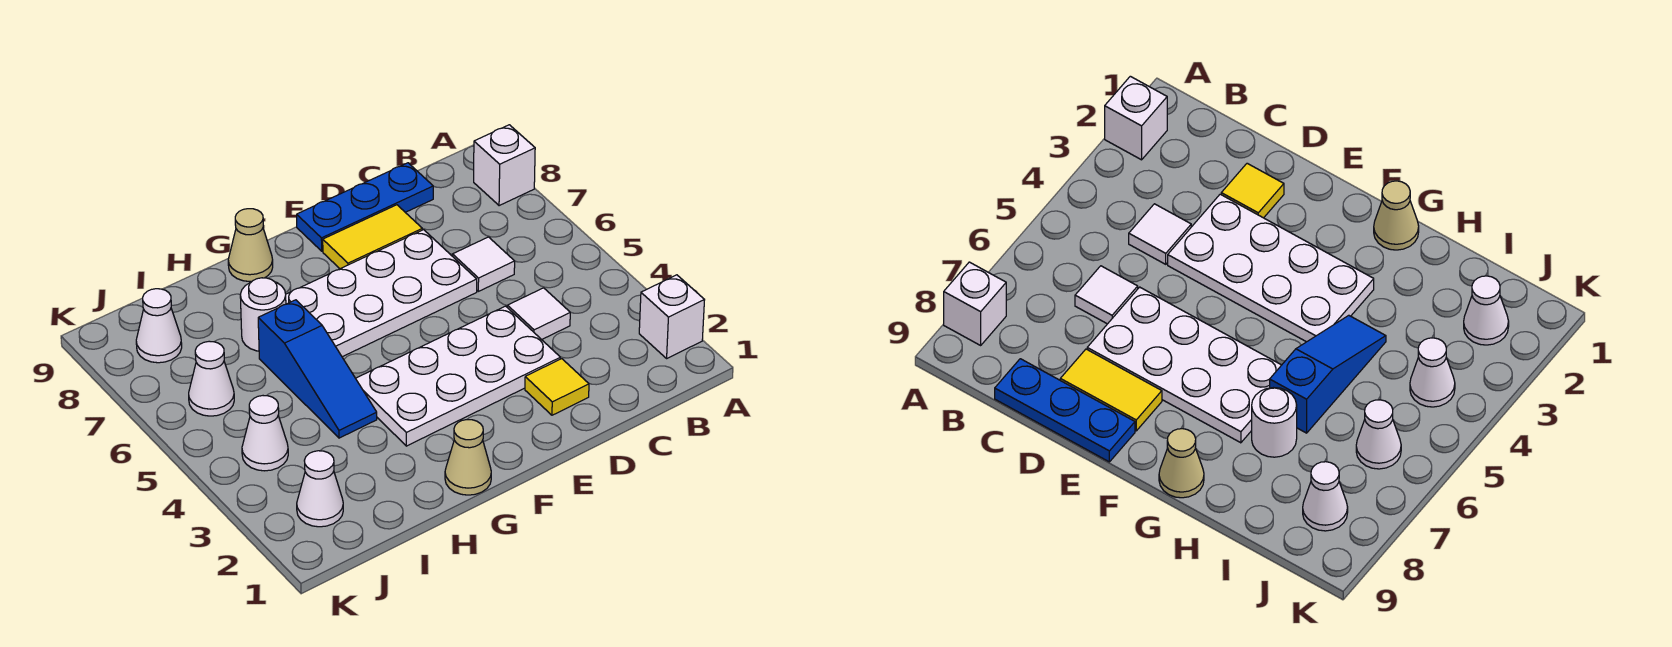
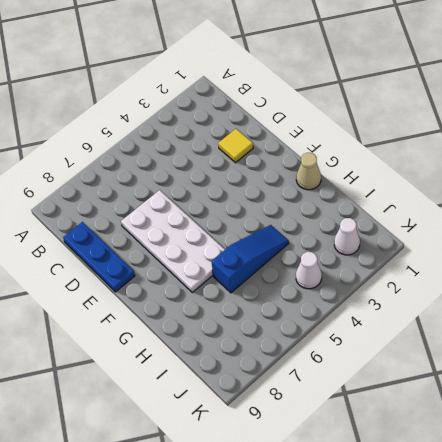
none -> white brick A2 level 1
none -> white brick A8 level 1
none -> white tile C4 level 1

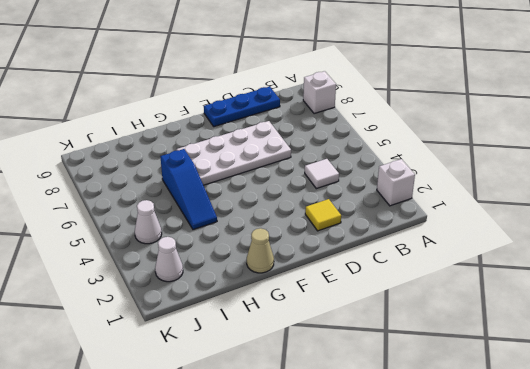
none -> white tile C6 level 1
none -> white plate D3:G4 level 1
none -> yellow tile D8:E8 level 1

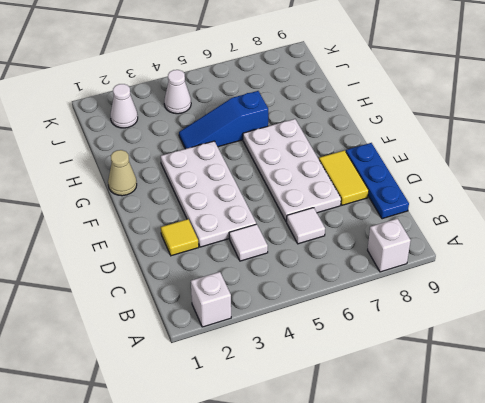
none -> tan cone G9 level 1
none -> white round brick H7 level 1
none -> white cone J6 level 1

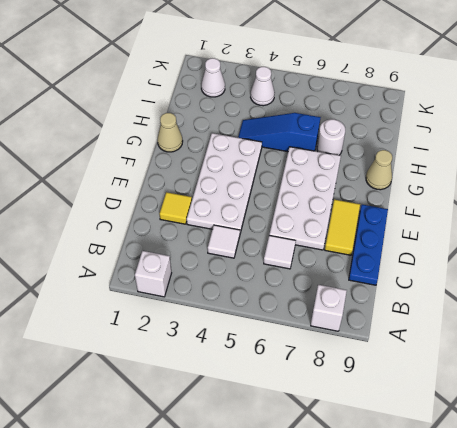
none -> white cone J6 level 1
none -> white cone J8 level 1

